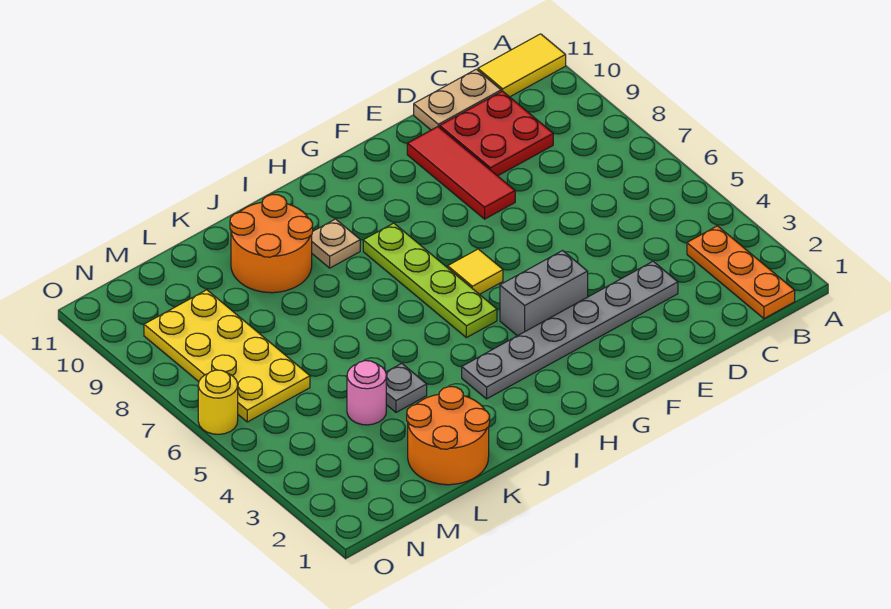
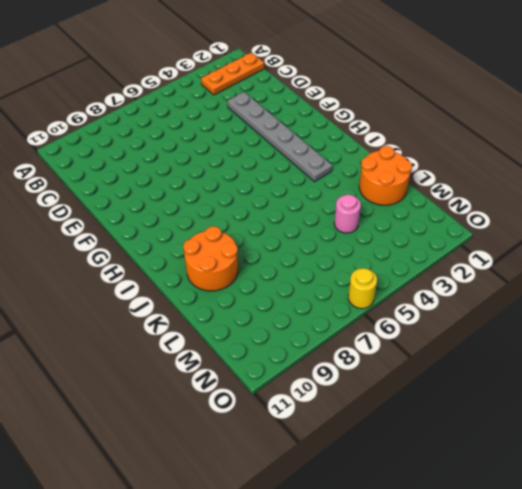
none -> yellow tile A11:B11 level 1
none -> red plate C9:D10 level 1
none -> tan plate C11:D11 level 1

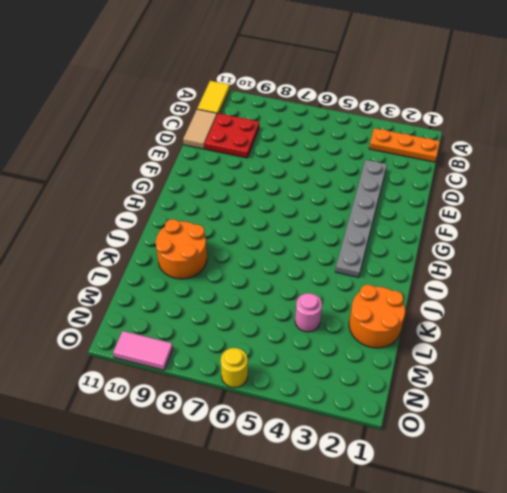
tan tile C11:D11 level 1 -> tan plate C11:D11 level 1
pink tile O9:O10 level 1 -> none
none -> red tile E8:E10 level 1
none -> grey brick F4:G4 level 1
none -> yellow tile G6 level 1

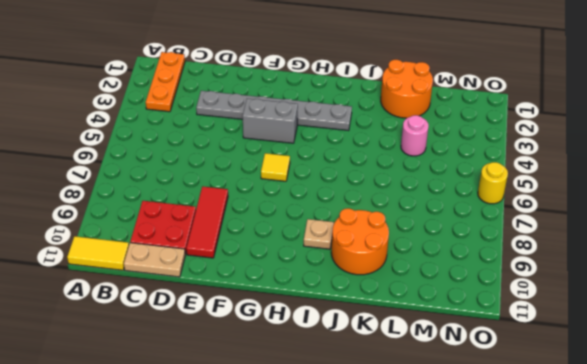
none -> lime plate H5:H8 level 1
none -> grey plate K4 level 1
none -> yellow plate M6:N9 level 1

